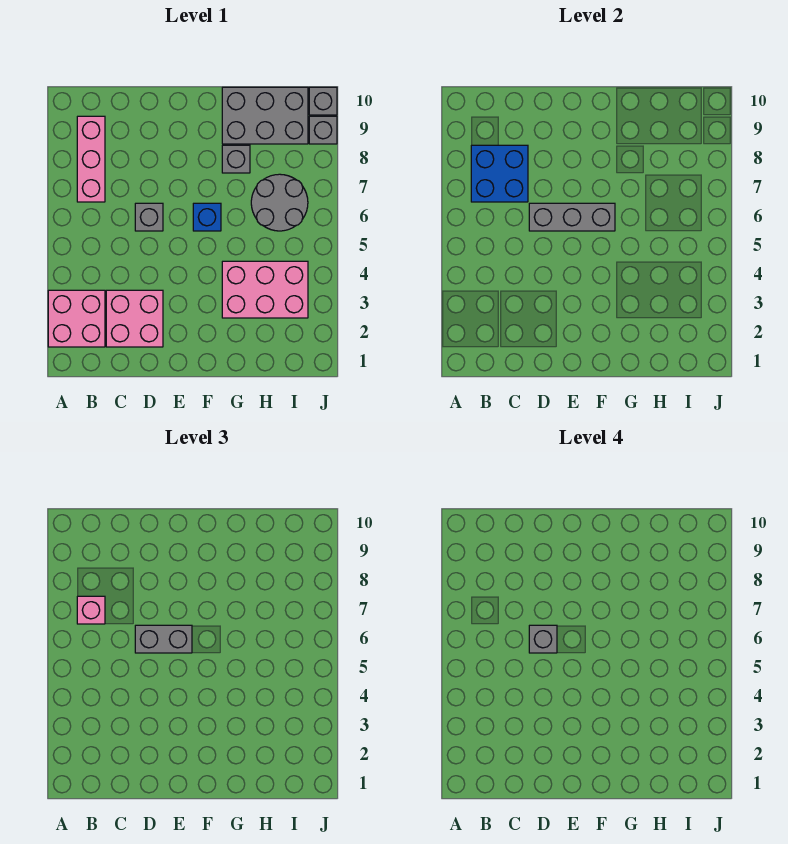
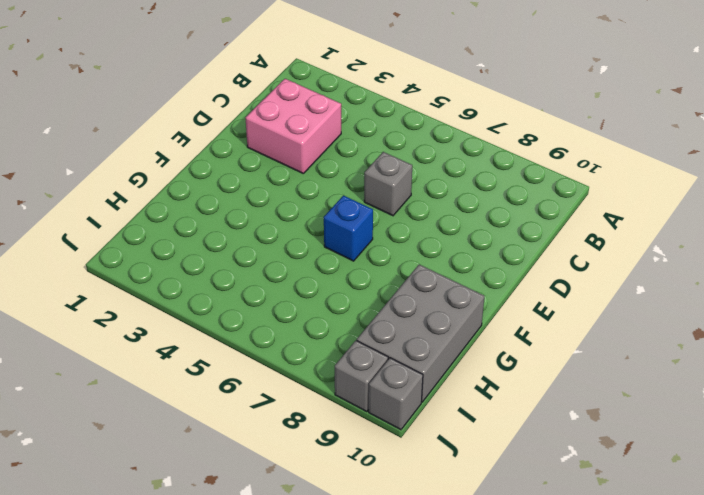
none -> pink brick A2:B3 level 1
none -> pink brick B7:B9 level 1
none -> pink brick G3:I4 level 1

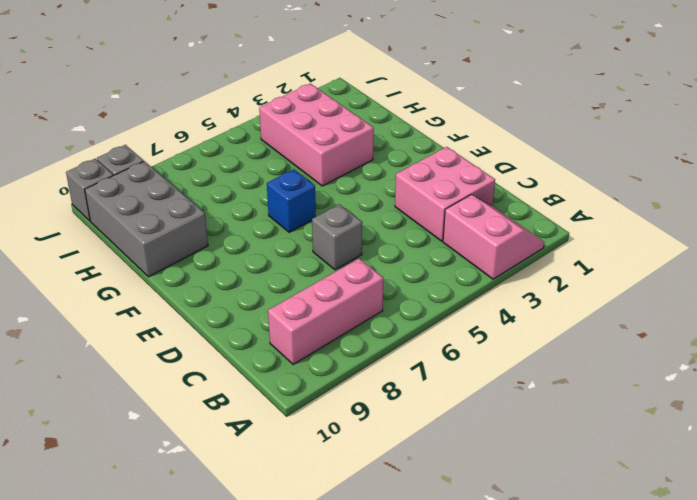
pink slope A2:B3 level 1 top 3 -> pink brick A2:B3 level 1
none -> grey brick G8 level 1
none -> grey round brick H6:I7 level 1
none -> blue brick B7:C8 level 2

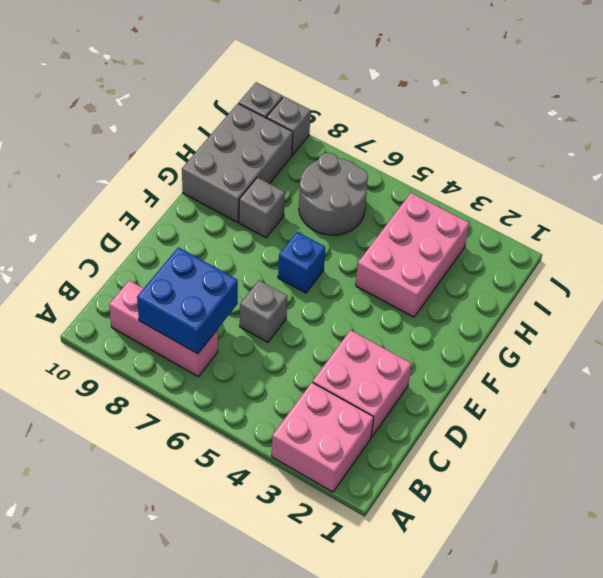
none -> grey brick D6:F6 level 2
none -> pink brick B7 level 3
none -> grey brick D6:E6 level 3

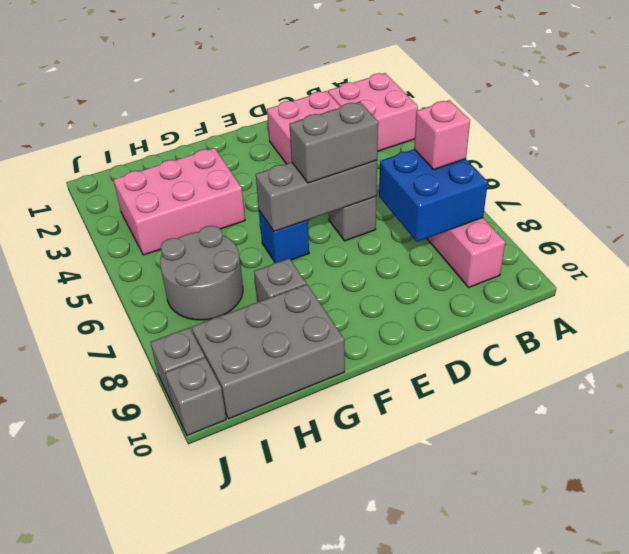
none -> grey brick D6 level 4

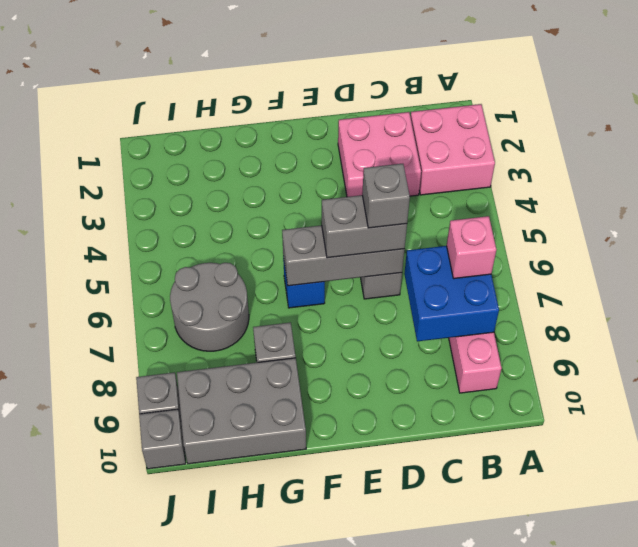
none -> pink brick G3:I4 level 1

